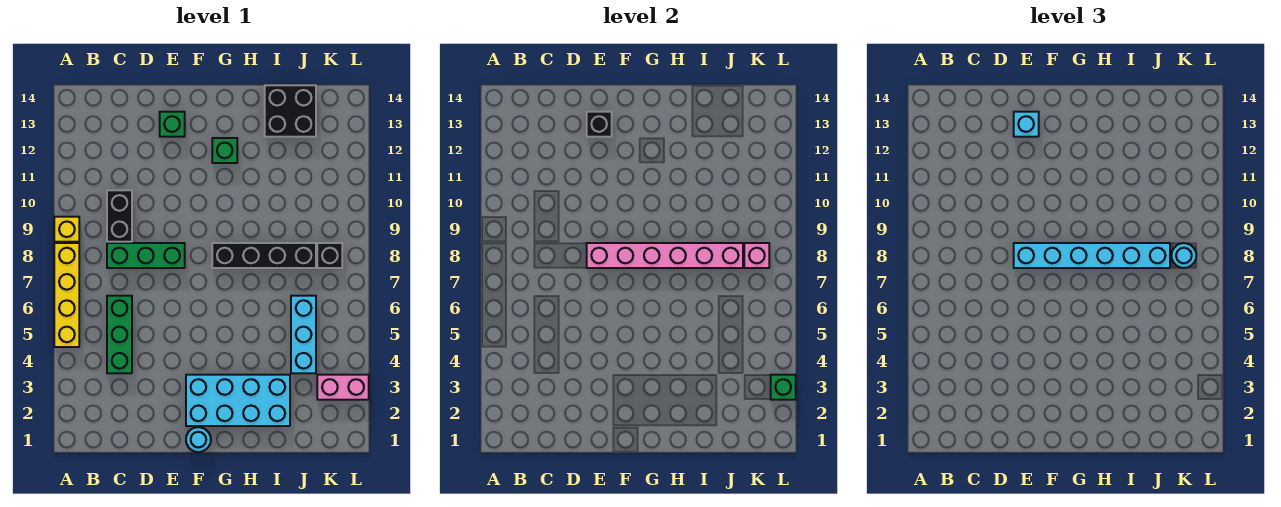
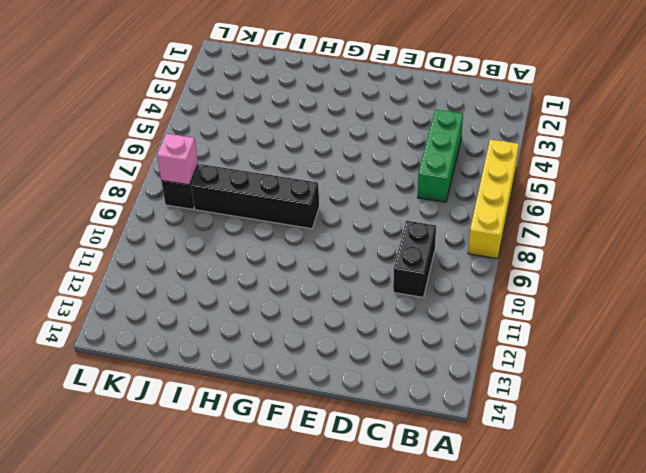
none -> yellow brick A9 level 1
none -> green brick C8:E8 level 1
none -> green brick E13 level 1

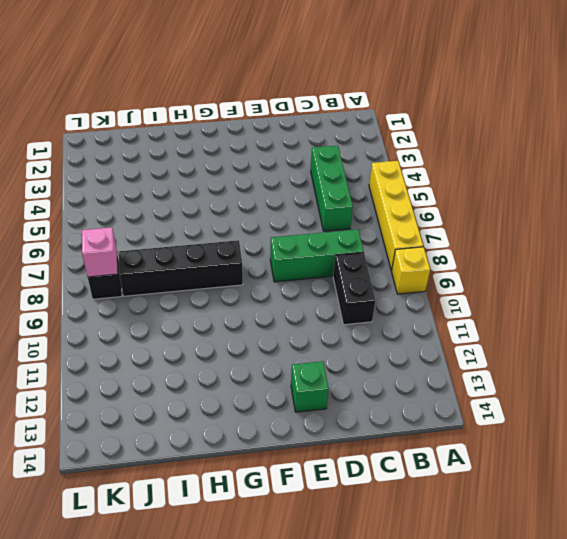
none -> cyan round brick F1 level 1
none -> cyan brick F2:I3 level 1
none -> green brick G12 level 1

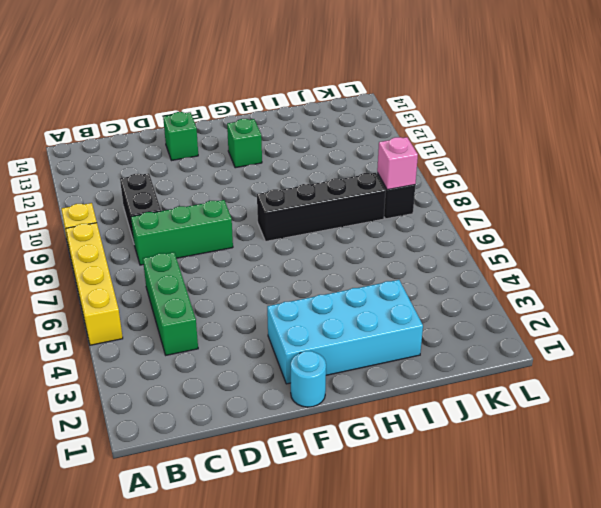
none -> black brick I13:J14 level 1
none -> cyan brick J4:J6 level 1
none -> pink brick K3:L3 level 1

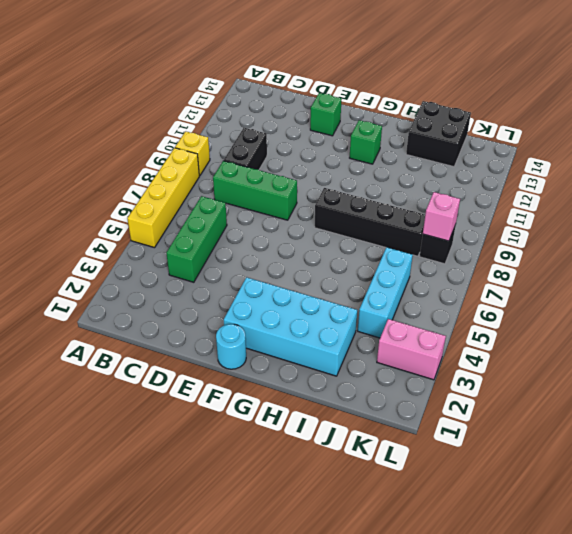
none -> pink brick E8:J8 level 2
none -> black brick E13 level 2
none -> green brick L3 level 2

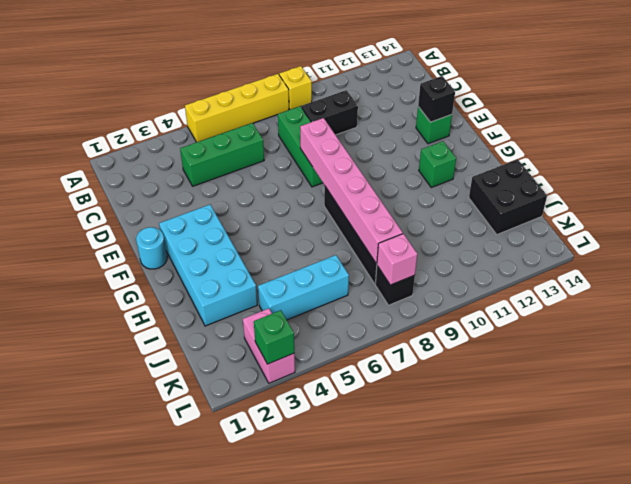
none -> cyan brick E8:J8 level 3
none -> cyan brick E13 level 3
none -> cyan round brick K8 level 3

